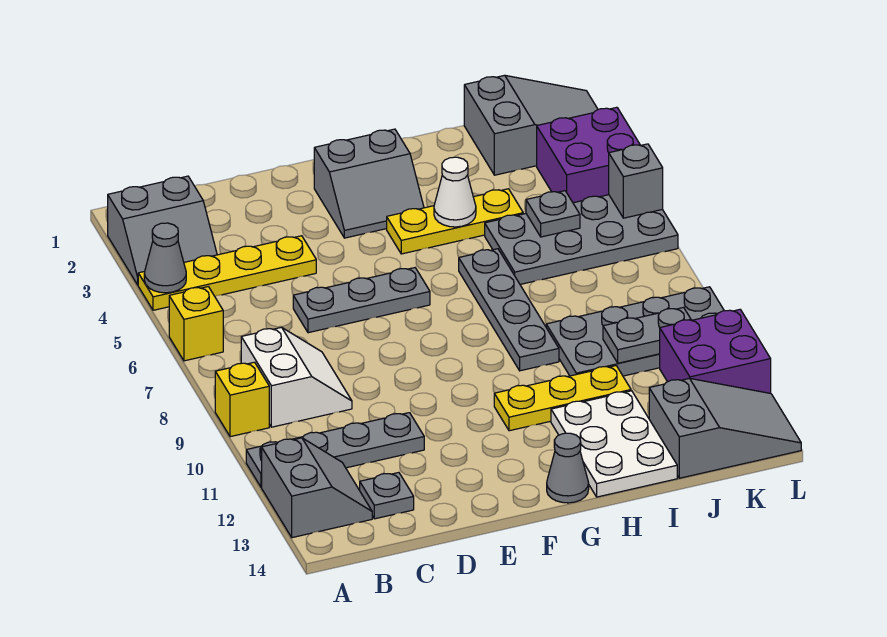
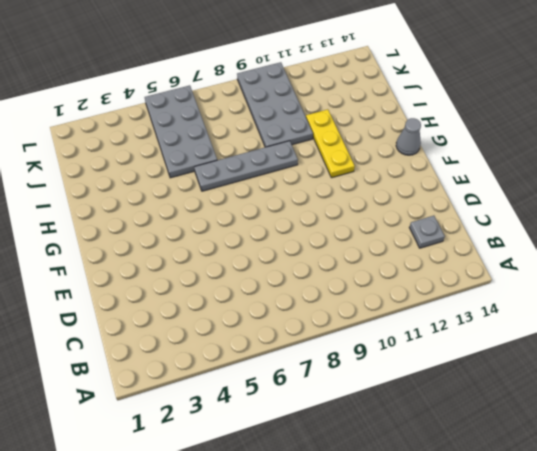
none -> grey slope A2:B3 level 1 top 2
none -> yellow plate A4:D4 level 1
none -> yellow brick A6 level 1

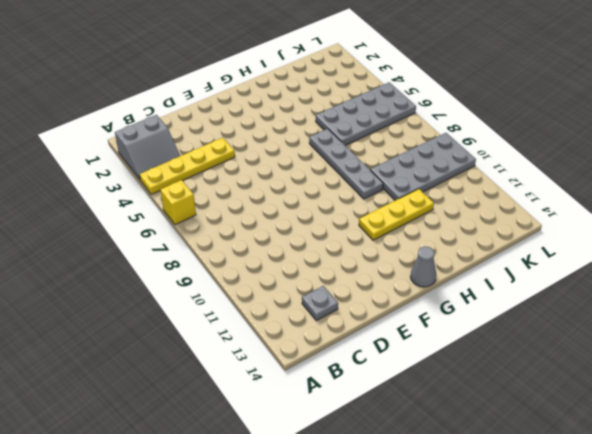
none -> yellow brick A9 level 1
none -> grey plate A11:D11 level 1
none -> grey slope A12:B13 level 1 top A

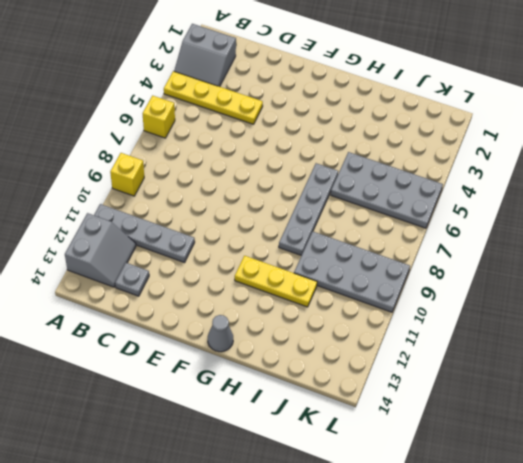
none -> white slope B8:C9 level 1 top B
none -> grey plate D6:F6 level 1
none -> grey slope F2:G3 level 1 top 2

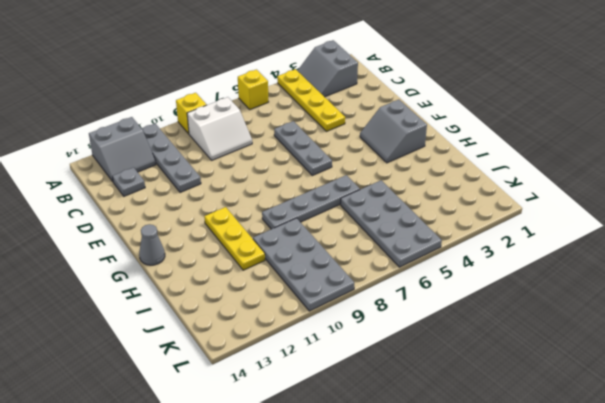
none -> yellow plate G4:I4 level 1
none -> white plate H12:I14 level 1
none -> grey slope J1:L2 level 1 top J

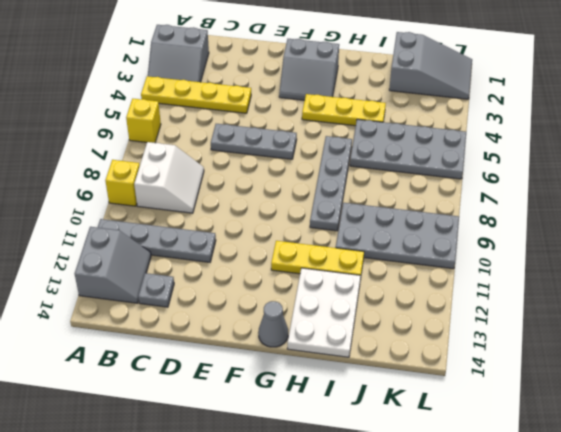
none -> grey slope J13:L14 level 1 top J
none -> purple brick K3:L4 level 1
none -> purple brick K11:L12 level 1

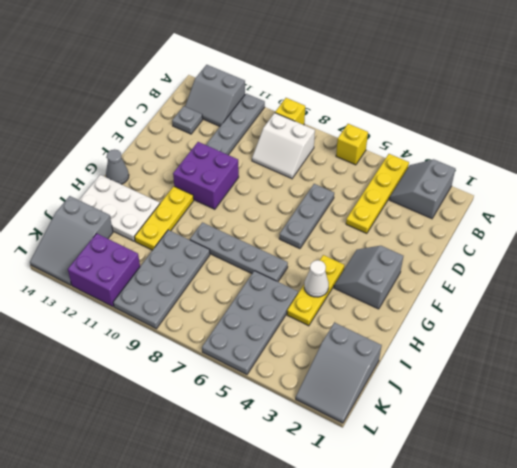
purple brick E10:F11 level 1 -> purple brick K3:L4 level 1
none -> grey cone A4 level 2
none -> grey plate J5 level 2
none -> grey plate J10:K10 level 2

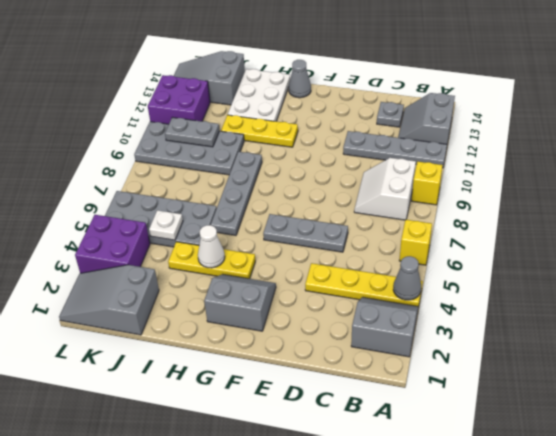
white plate J5 level 2 -> grey plate J5 level 2
none -> grey brick L5 level 2

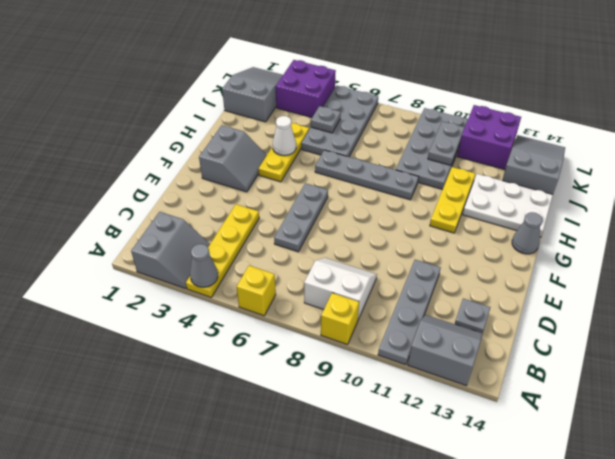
none -> grey brick L5 level 2

